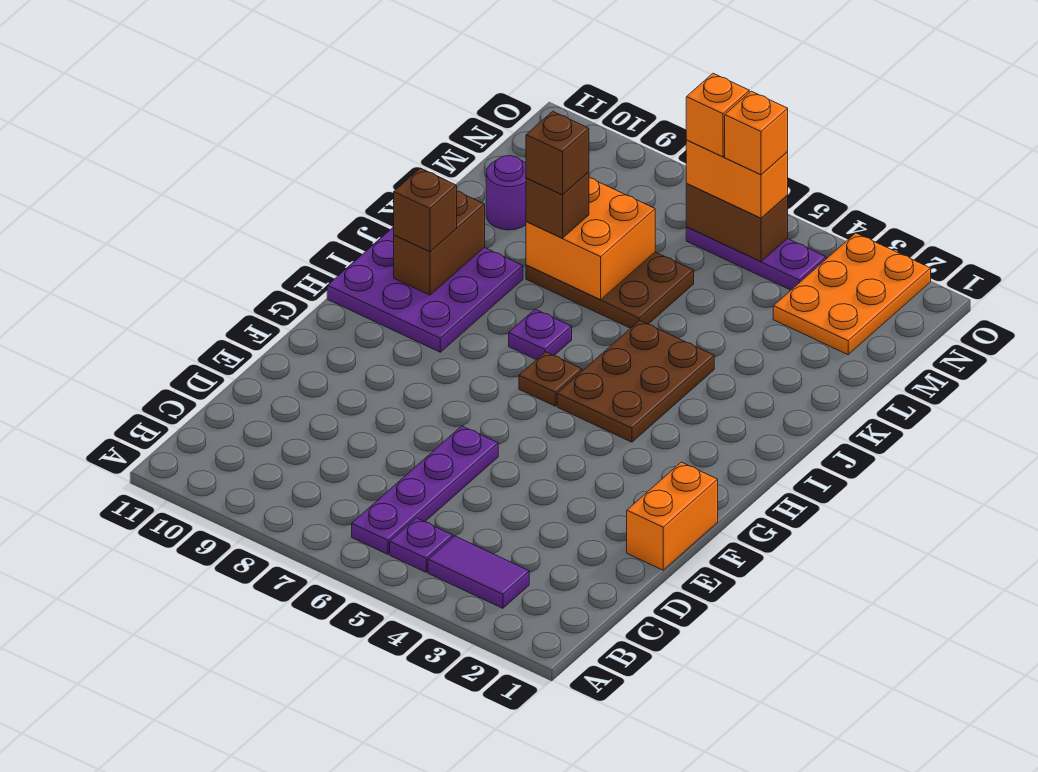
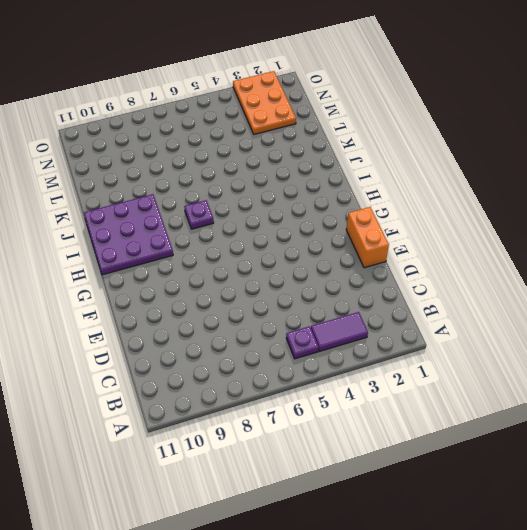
none -> purple plate B6:E6 level 1
none -> brown plate H4:J5 level 1
none -> brown plate H6 level 1

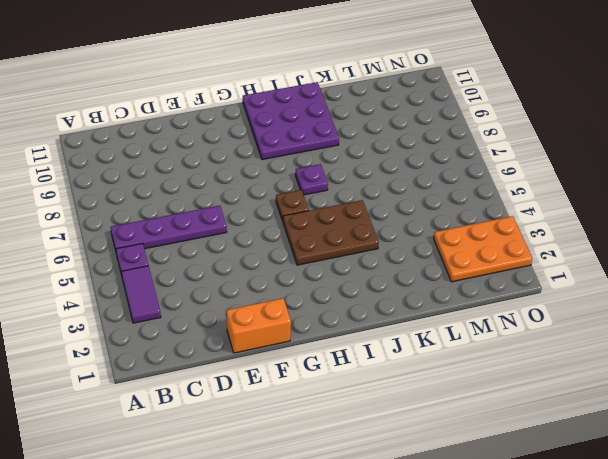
none -> brown plate K6:L8 level 1
none -> purple round brick L10 level 1
none -> purple plate N4:N6 level 1

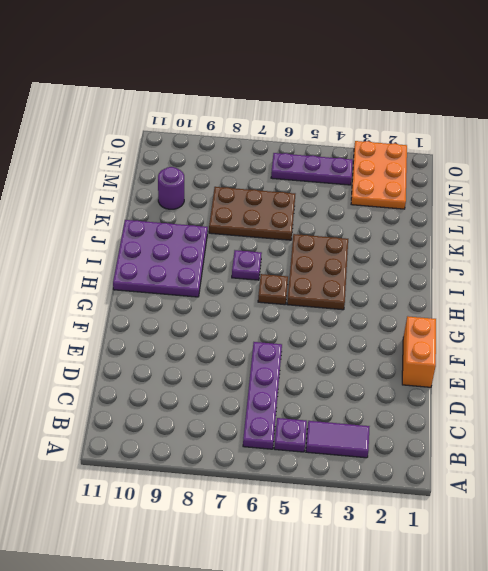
none -> brown brick I10:J10 level 2
none -> orange brick K7:L8 level 2
none -> brown brick N5:N6 level 2

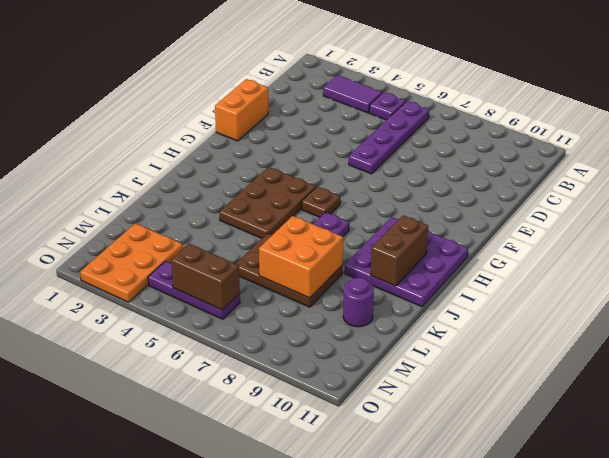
none -> brown brick I10 level 3
none -> brown brick K8 level 3
none -> orange brick N5:N6 level 3

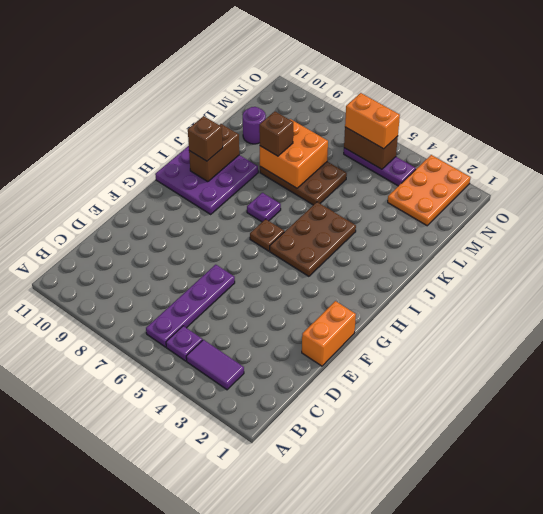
none -> brown brick K8 level 4
none -> orange brick N5 level 4
none -> orange brick N6 level 4

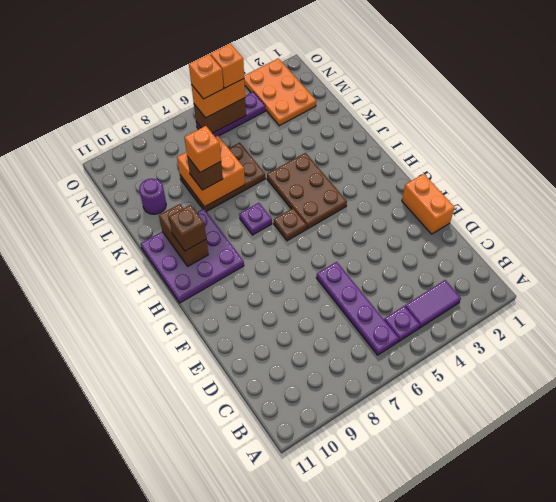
orange brick K8 level 4 -> brown brick K8 level 4

